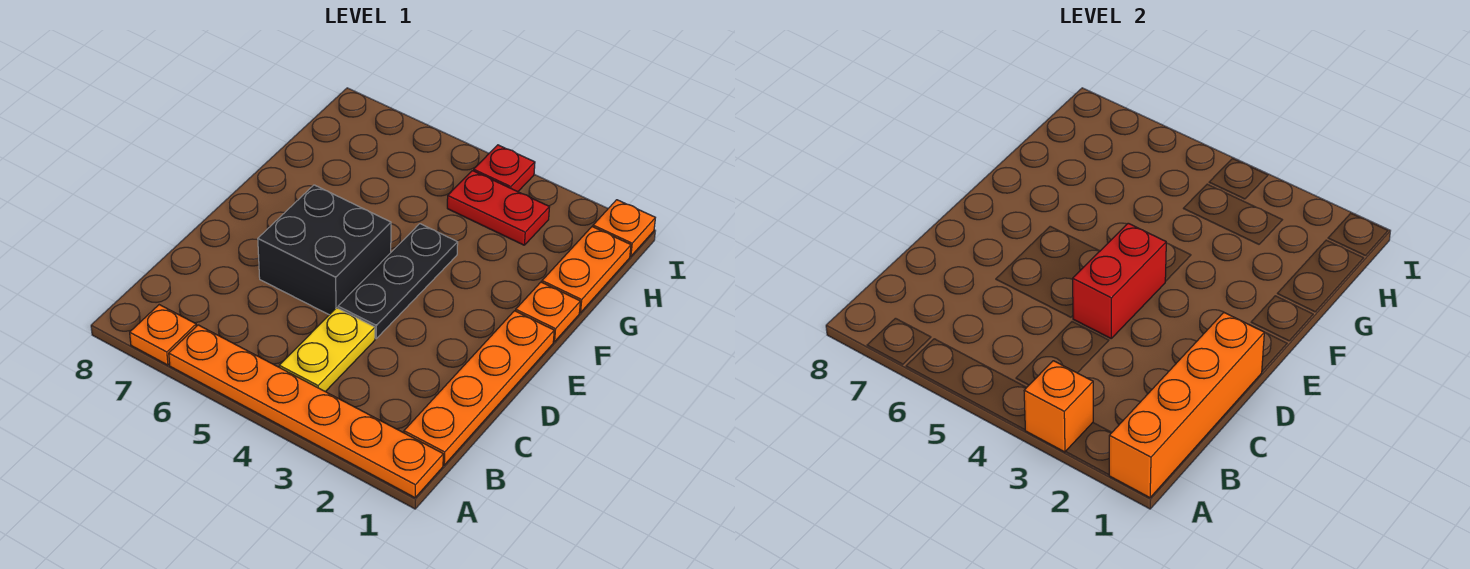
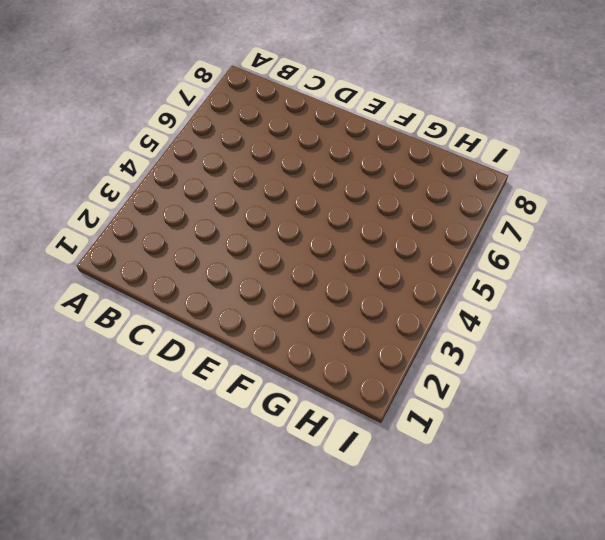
none -> orange plate A1:A6 level 1
none -> orange plate A7 level 1
none -> orange plate B1:E1 level 1

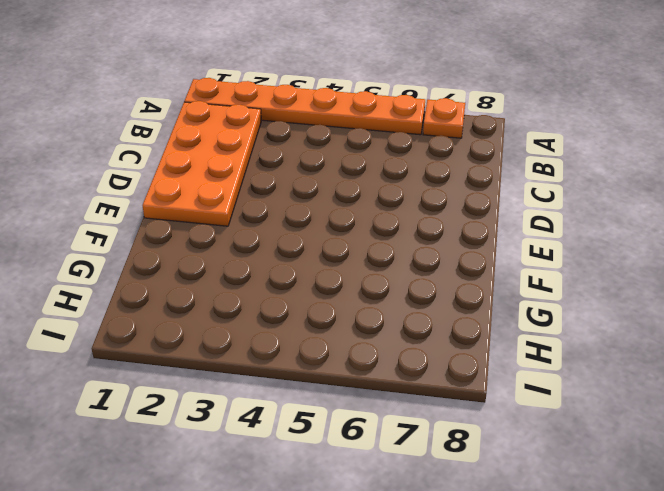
orange plate B1:E2 level 1 -> orange plate B1:E1 level 1
none -> yellow plate B4:C4 level 1
none -> black plate D4:F4 level 1
none -> black brick D5:E6 level 1

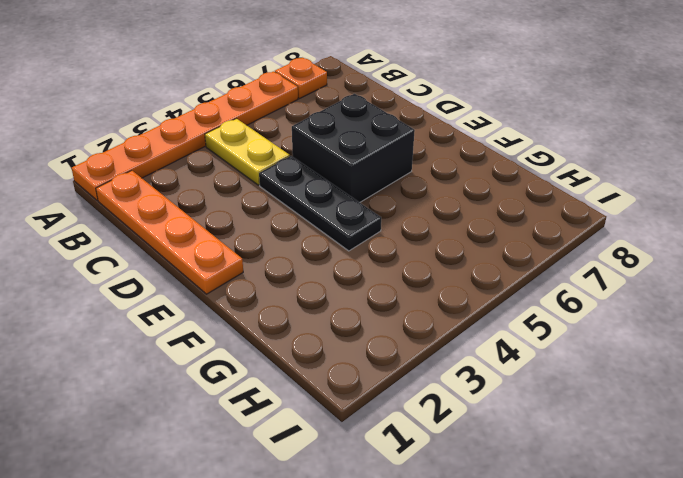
none -> orange plate F1 level 1
none -> orange plate G1:H1 level 1
none -> red plate H3:H4 level 1

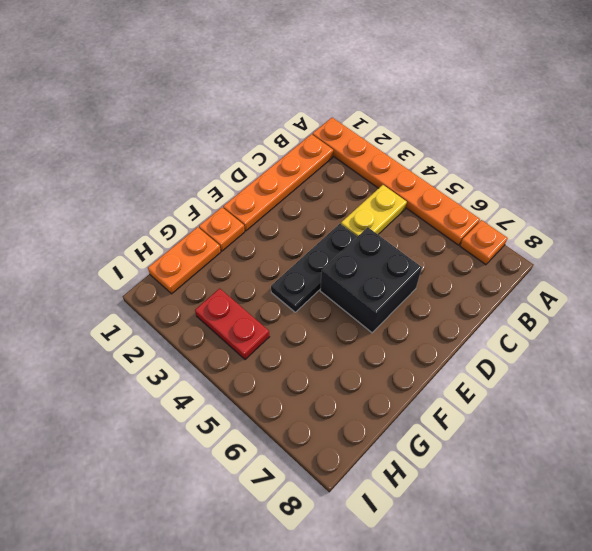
none -> orange plate I1 level 1
none -> red plate I4 level 1
none -> orange brick A1:D1 level 2

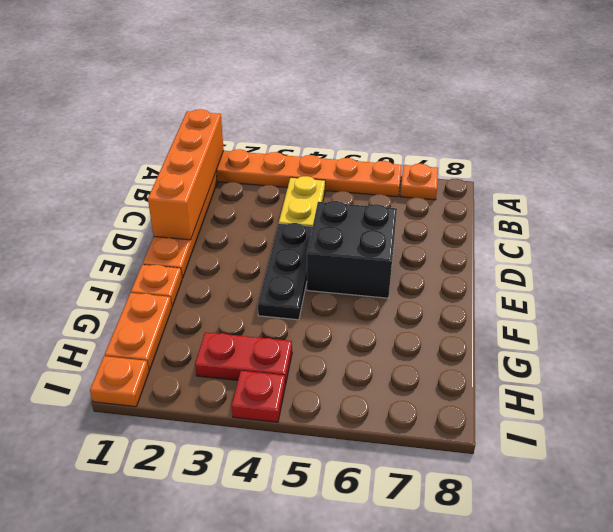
none -> orange brick A3 level 2
none -> red brick D4:E4 level 2

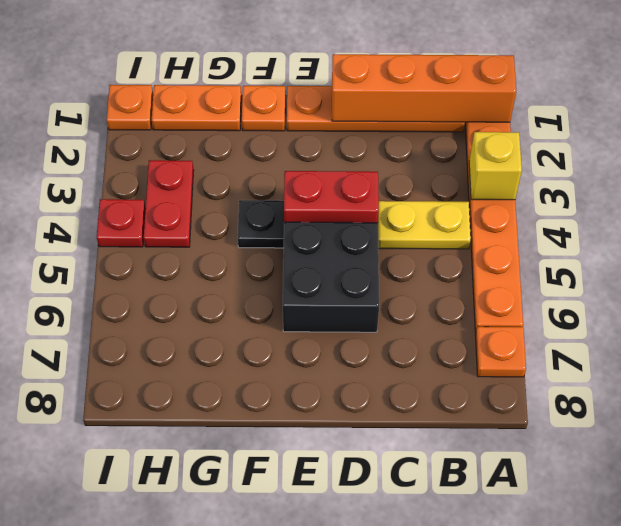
yellow brick A3 level 2 -> orange brick A3 level 2

